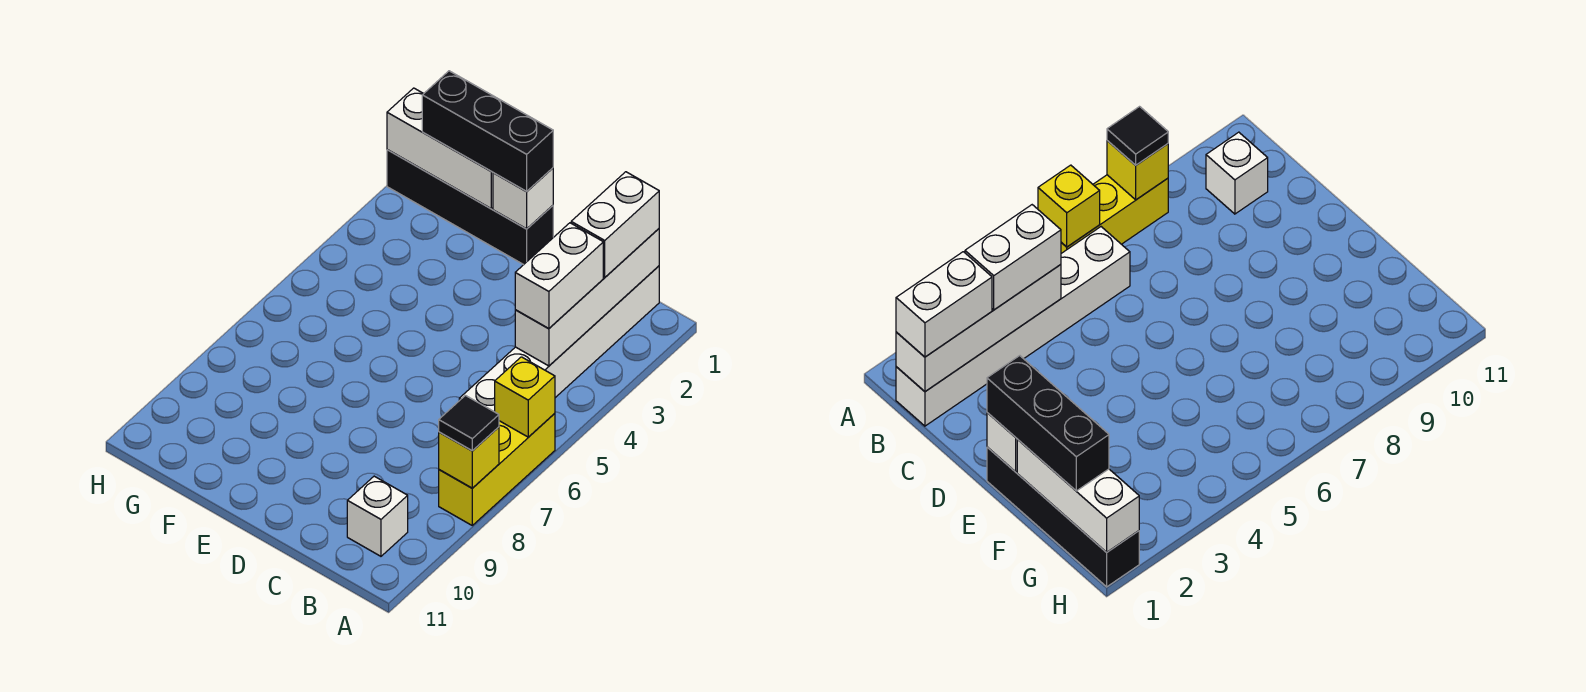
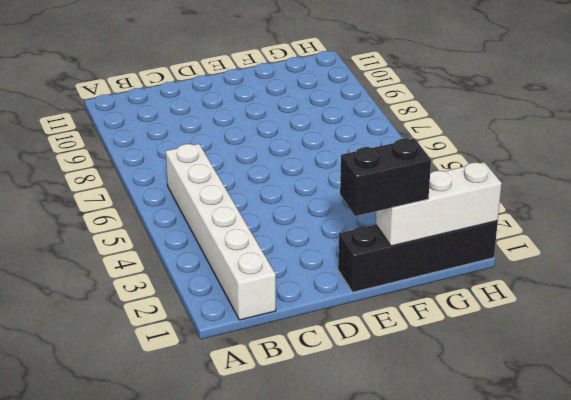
black brick E1:F1 level 3 -> black brick E1:G1 level 3
none -> yellow brick A6:A8 level 1
none -> white brick B10 level 1
none -> yellow brick A6 level 2

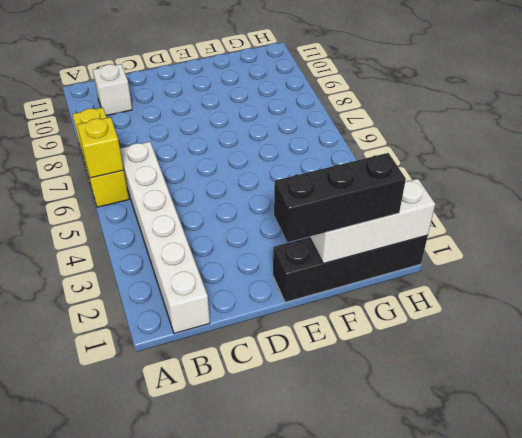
none -> yellow brick A8 level 2
none -> white brick B1:B4 level 2
none -> white brick E1 level 2

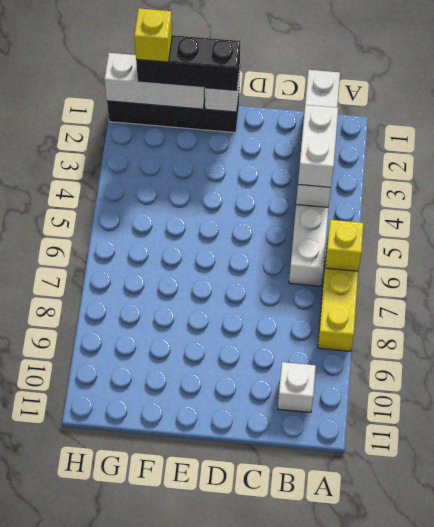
yellow brick G1 level 4 -> yellow brick A8 level 2
none -> black tile A8 level 3
none -> white brick B1:B2 level 3

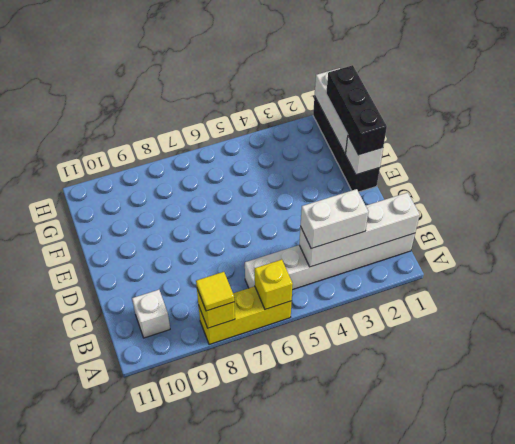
yellow tile A8 level 3 -> black tile A8 level 3
none -> white brick B1:B2 level 3

